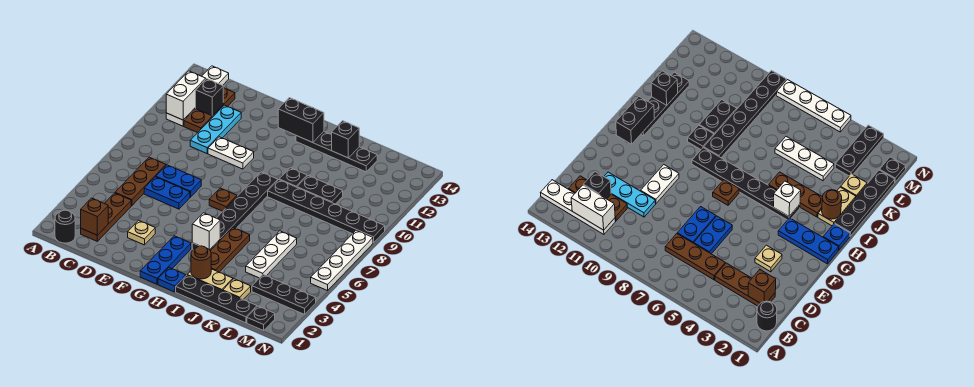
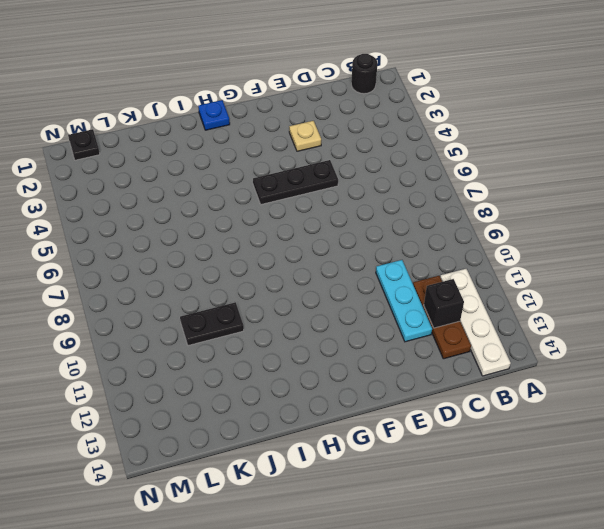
black plate E5:G5 level 1 -> black plate L3:N3 level 1
none -> brown plate C2:C4 level 1
none -> brown plate C5:C7 level 1
none -> blue plate D6:E6 level 1
none -> blue plate D7:E7 level 1

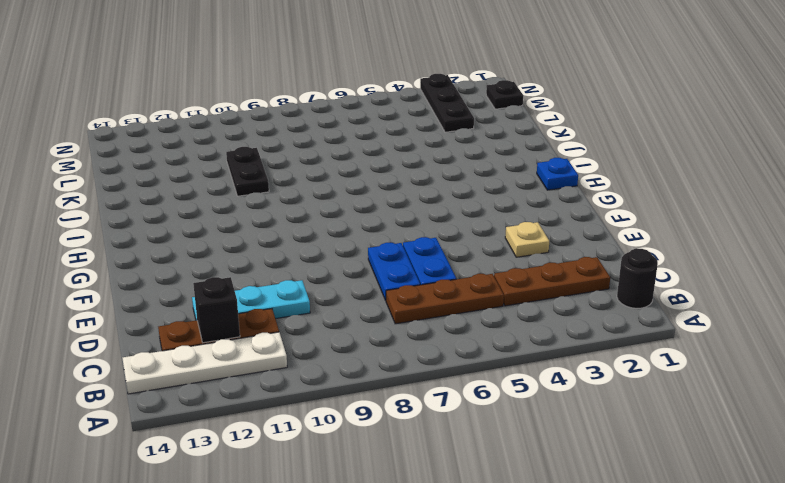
none -> white plate E10:F10 level 1
none -> blue plate G1:G3 level 1
none -> brown plate G7 level 1
none -> black plate H4:H9 level 1

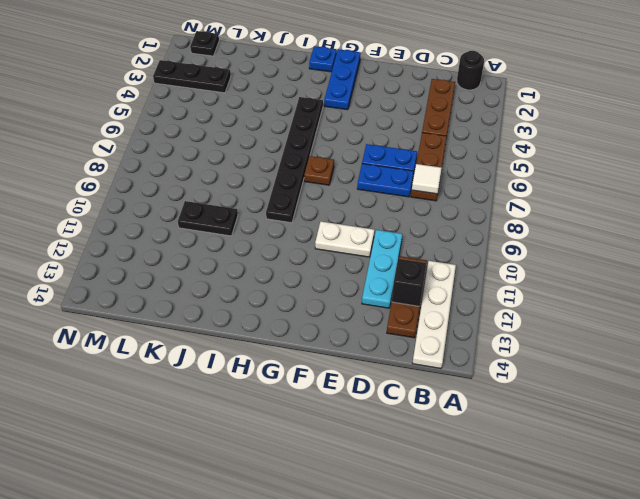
white tile C7 level 2 -> none
none -> tan plate E3 level 1
none -> black plate H13:K13 level 1
none -> black plate I1:L1 level 1
none -> tan plate I2:J2 level 1

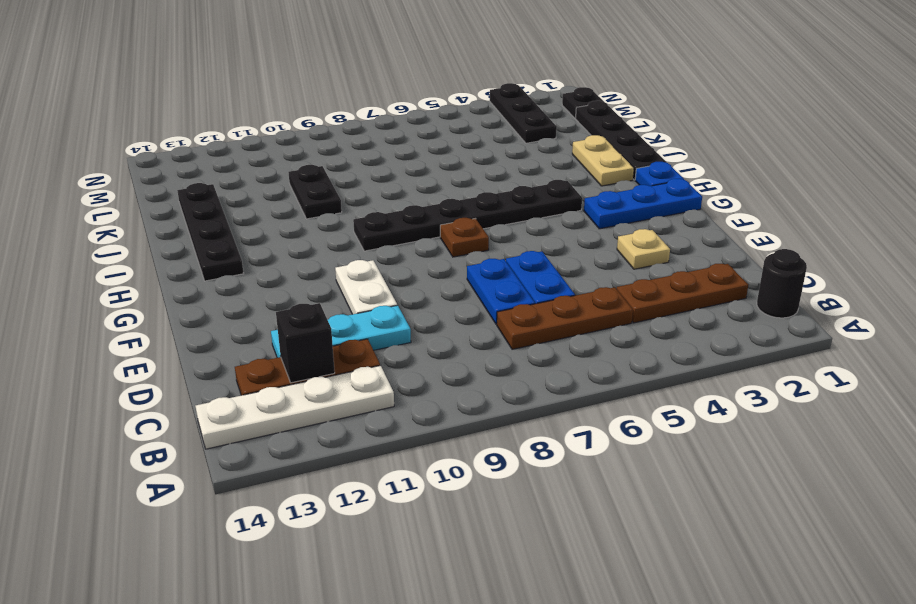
none -> brown plate I3:I5 level 1
none -> black plate I9:N9 level 1
none -> black plate I10 level 1
none -> tan plate K2 level 1

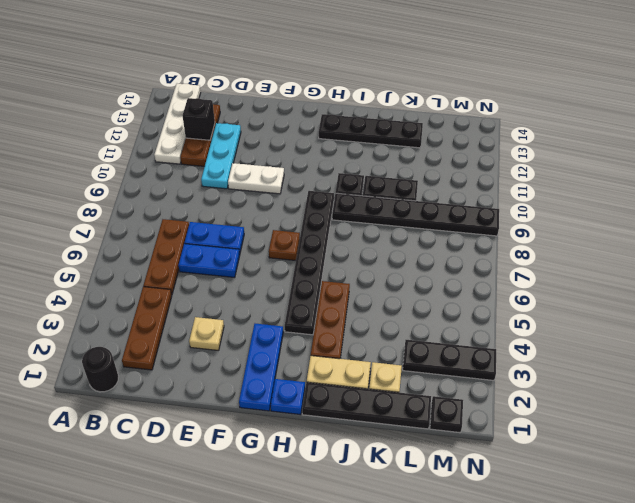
none -> white plate K4:K6 level 1
none -> white plate N5:N8 level 1
none -> white brick B11:B12 level 2
none -> brown brick C2 level 2

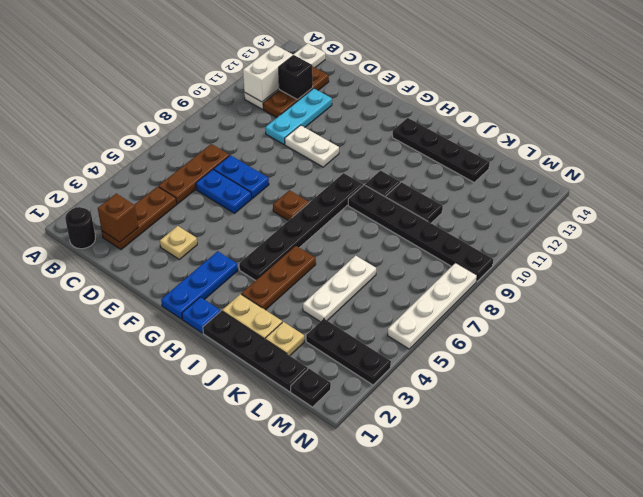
none -> black brick G13:H13 level 2
none -> white brick H4 level 2
none -> brown round brick I2 level 2
none -> black brick J13 level 2

